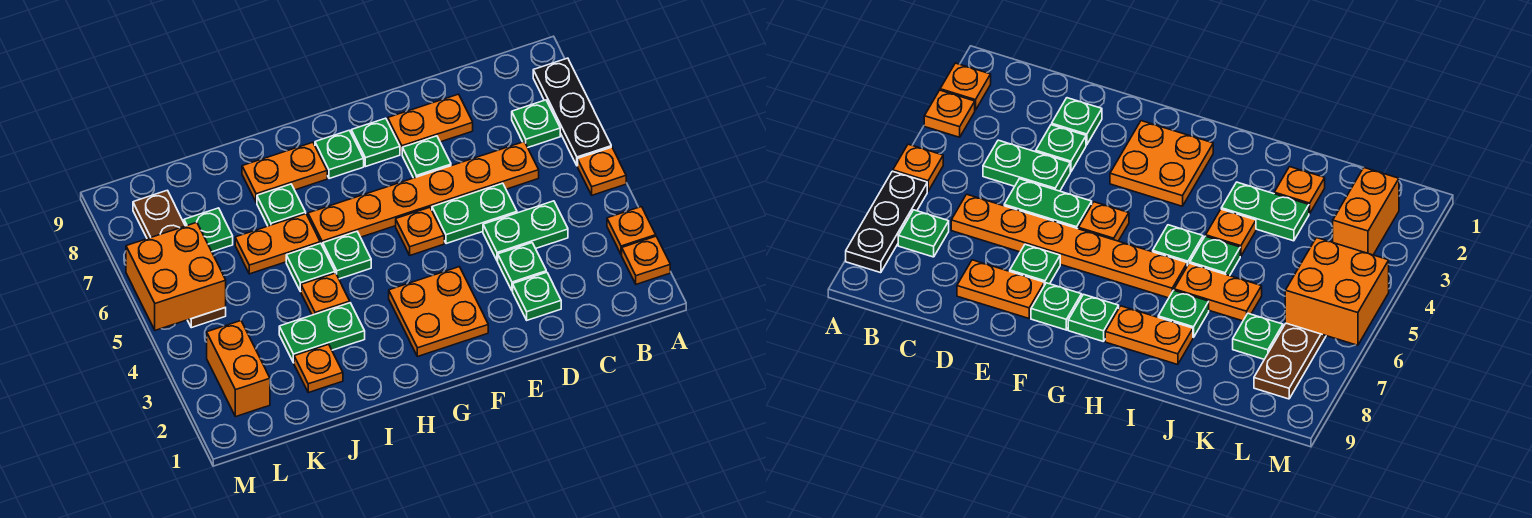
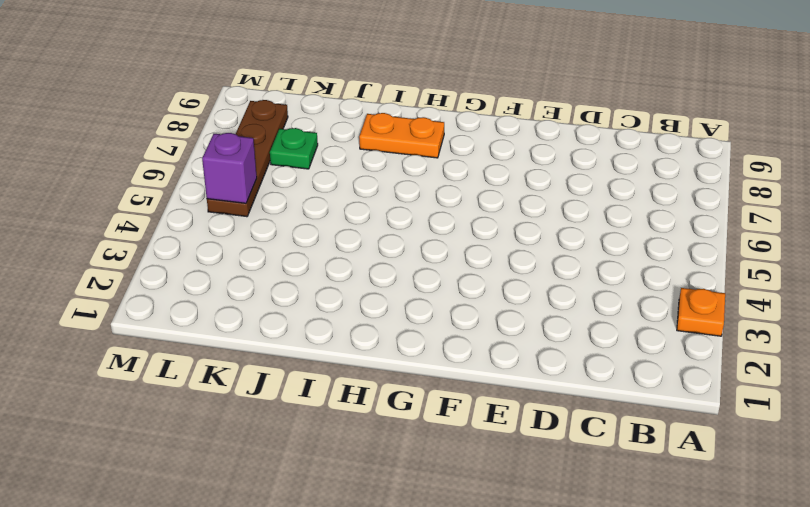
purple brick L5 level 2 -> orange brick L5:M6 level 2
none -> orange plate A2 level 1
none -> orange plate A5 level 1
none -> black plate A6:A8 level 1

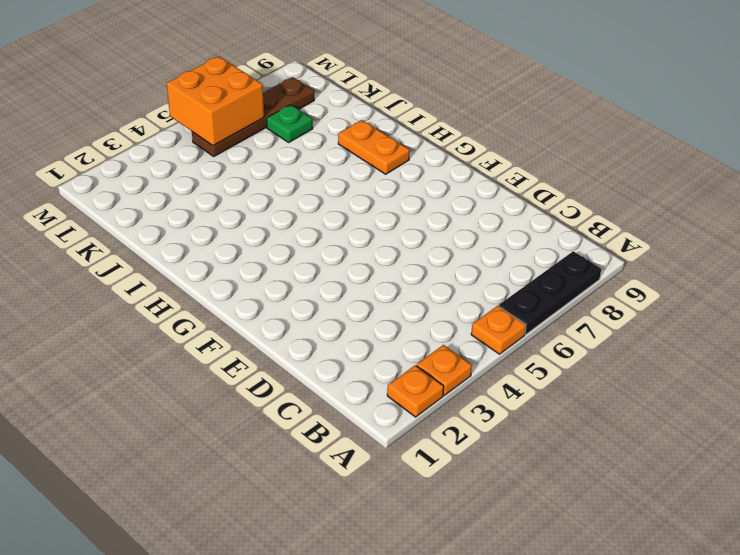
none -> green plate B7 level 1
none -> green plate C4:D4 level 1
none -> orange plate C6:H6 level 1

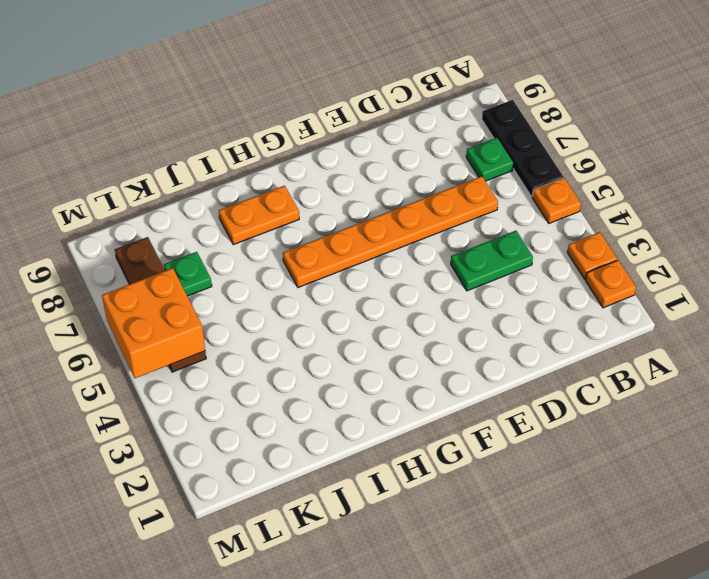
none -> green plate D2 level 1
none -> green plate D3 level 1
none -> green plate D5:E5 level 1

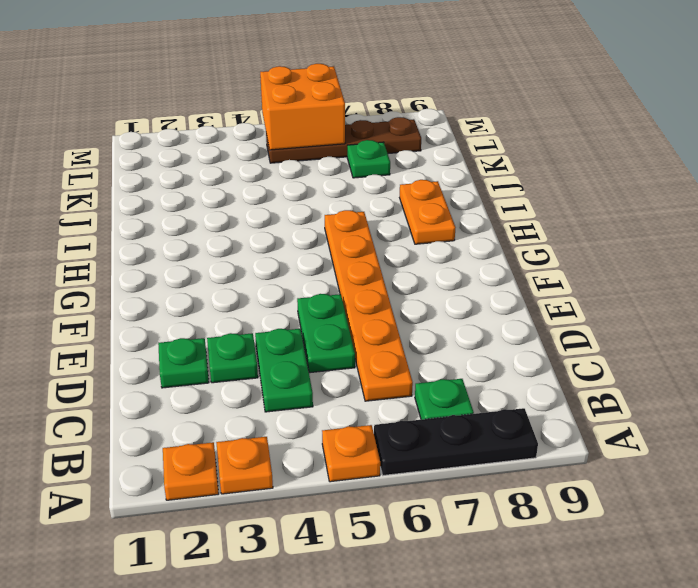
none -> orange plate D8:E8 level 1
none -> green plate E7 level 1
none -> orange plate F2:G3 level 1

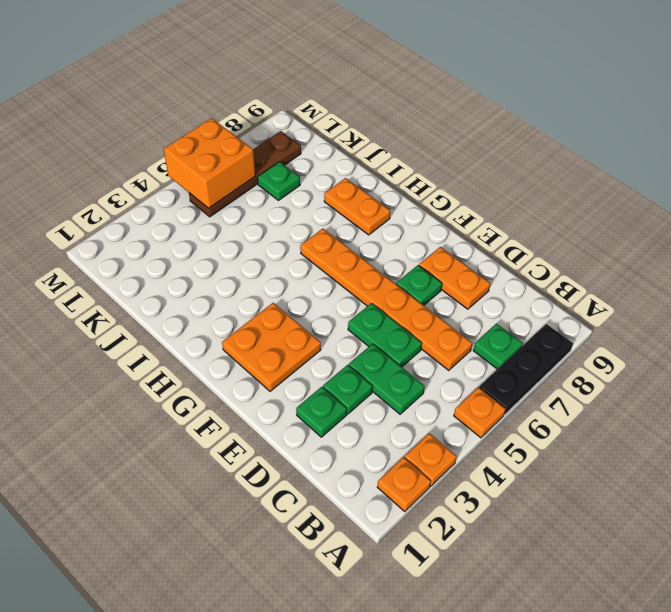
none -> orange plate F5 level 1
none -> green plate F8 level 1
none -> green plate G8 level 1

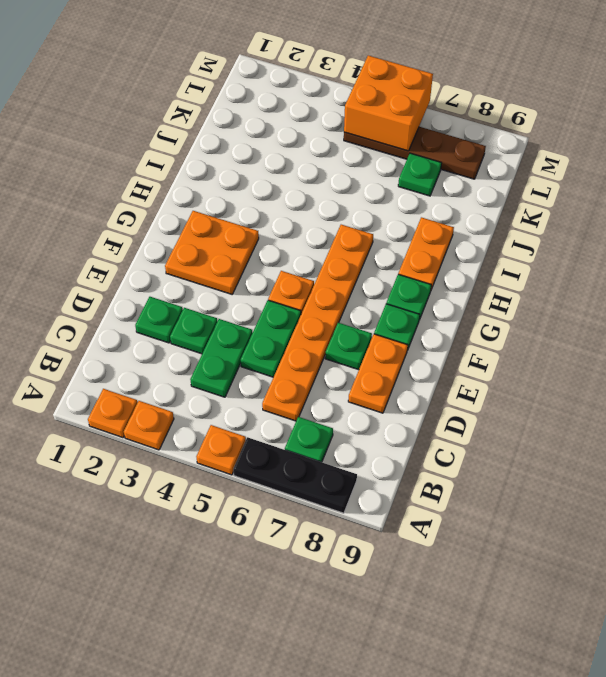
none -> green plate H5 level 1
none -> green plate I3:J3 level 1
none -> orange plate I4 level 1

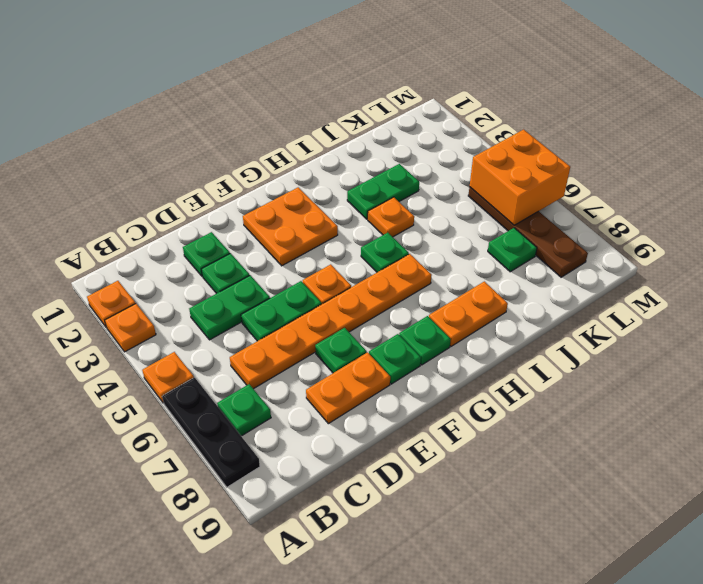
none -> green plate I5 level 1
none -> orange plate I6:J6 level 1
none -> green plate I7 level 1

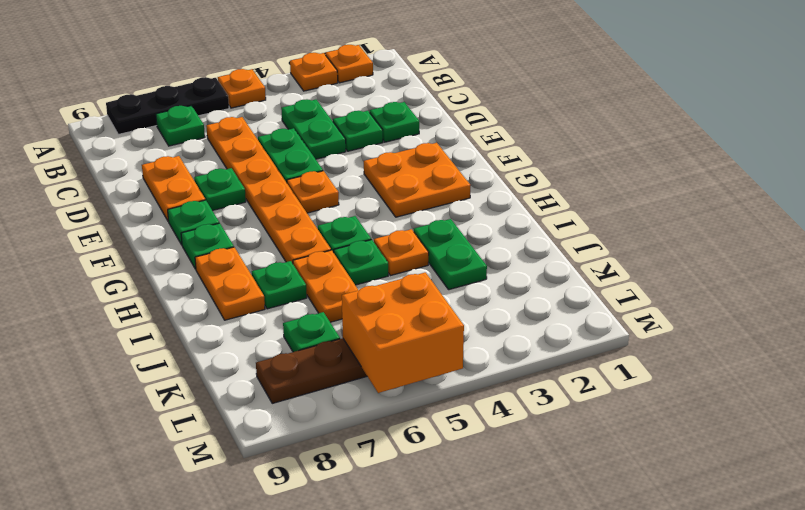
none -> orange plate J2 level 1
none -> orange brick L2:L3 level 1

